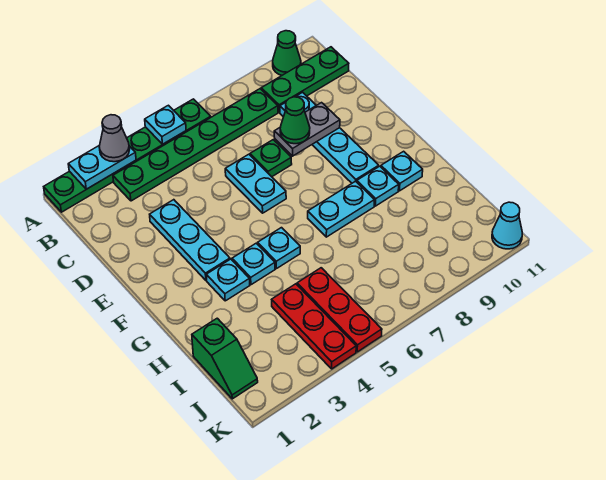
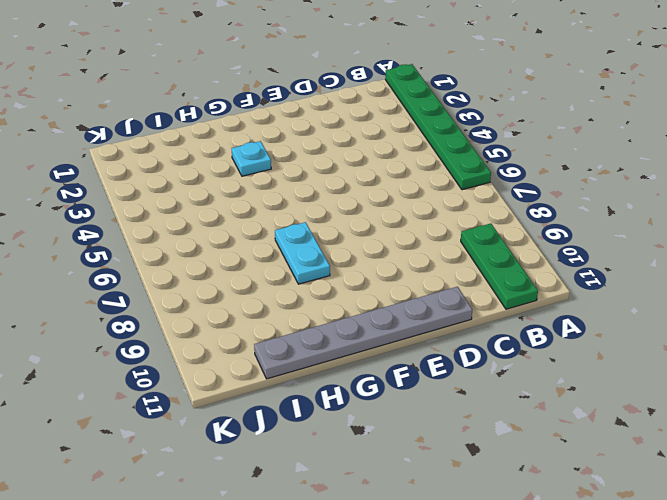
grey plate D11:I11 level 1 -> none
none -> green cone A10 level 1
none -> green plate B3:B8 level 1
none -> cyan plate C9:F9 level 1

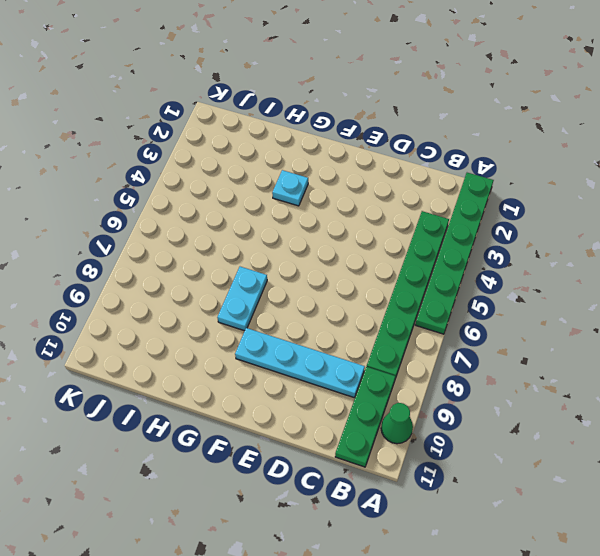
none -> cyan plate D3:F3 level 1
none -> cyan plate D6:E6 level 1
none -> green plate D7 level 1

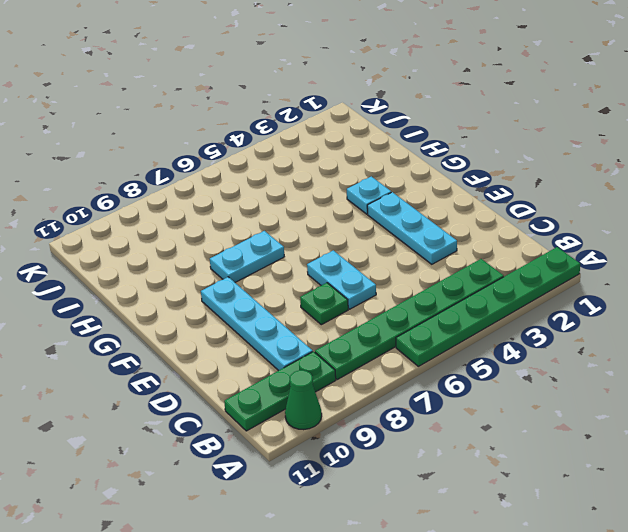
none -> cyan plate G4 level 1
none -> cyan plate G5 level 1
none -> cyan plate G9 level 1

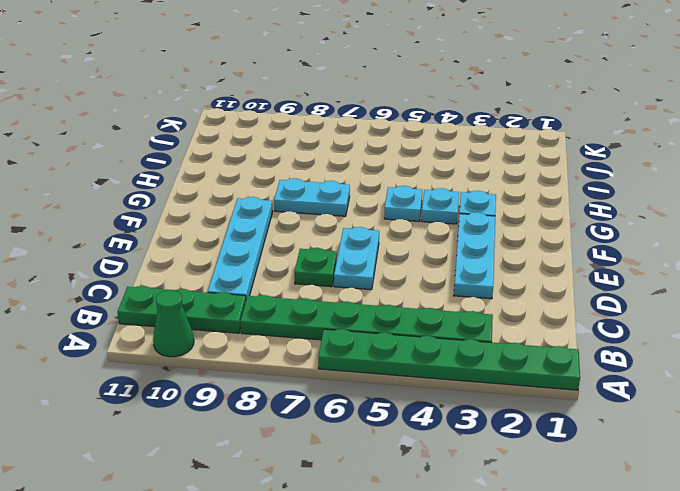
none -> cyan plate G9 level 1
none -> cyan plate G10 level 1
none -> green slope I1:J1 level 1 top I

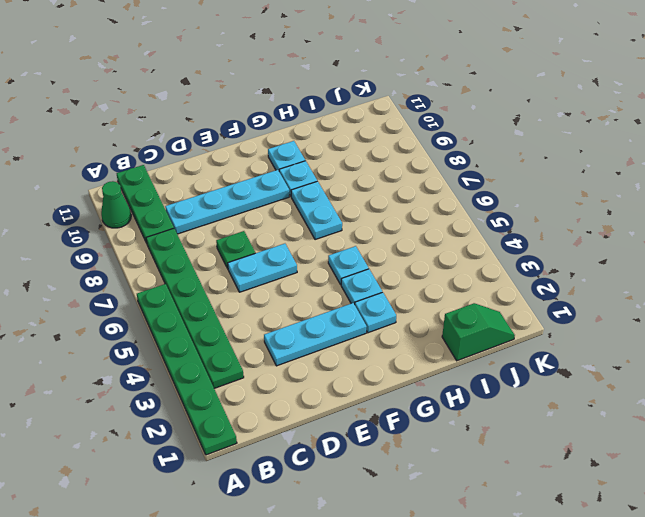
none -> red plate I4:K4 level 1
none -> red plate I5:K5 level 1
none -> cyan cone K11 level 1

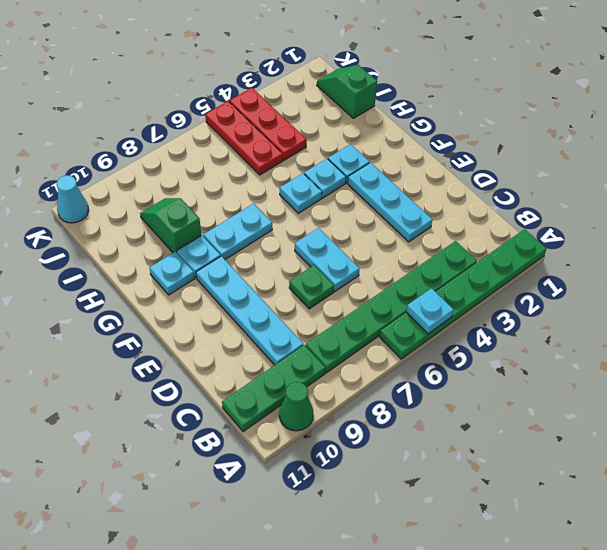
green slope H9:I9 level 1 top H -> none
none -> cyan plate A2:A3 level 2
none -> grey plate D8:D9 level 2
none -> grey cone A3 level 3

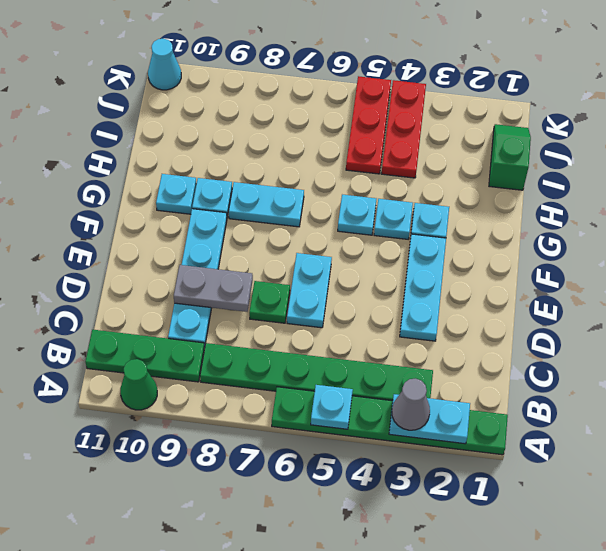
none -> green cone D8 level 3

